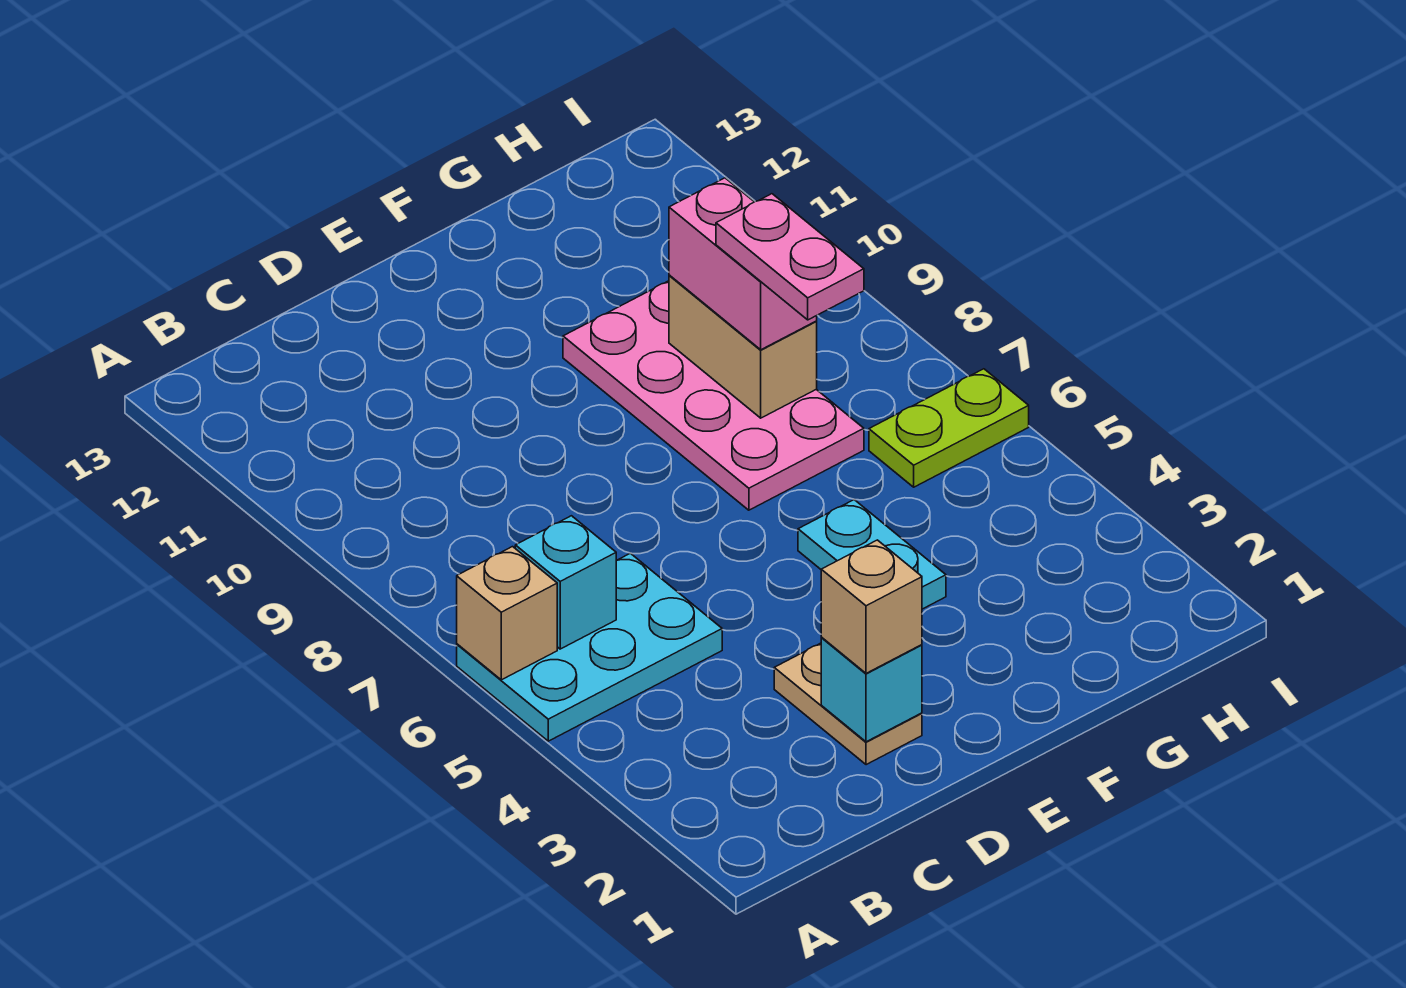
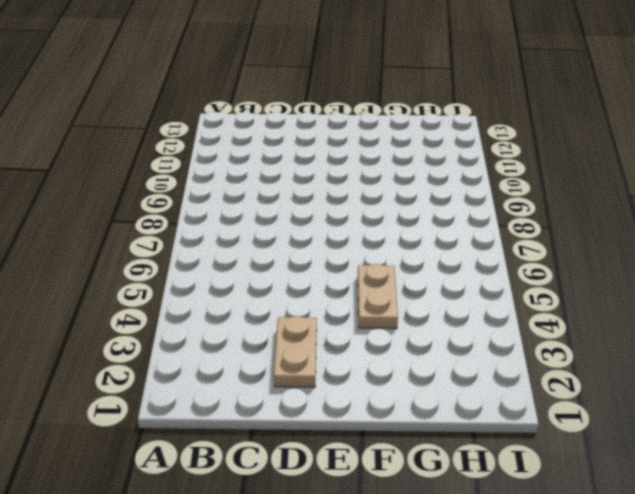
tan plate F4:F5 level 1 -> cyan plate F4:F5 level 1
none -> cyan plate A5:C6 level 1
none -> pink plate F7:G10 level 1
none -> lime plate H6:I6 level 1

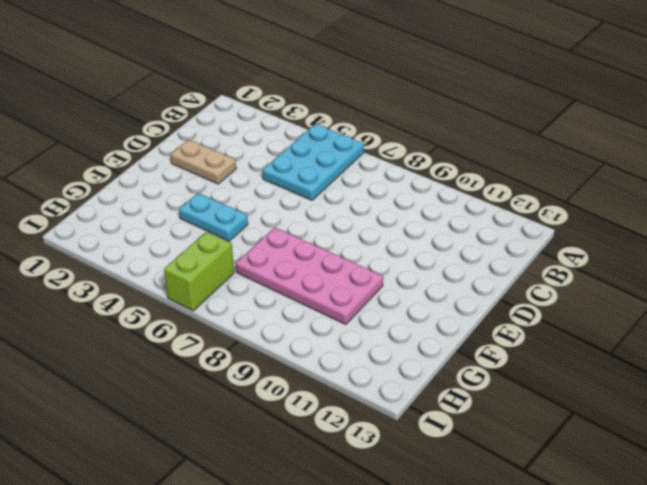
lime brick H6:I6 level 1 -> lime plate H6:I6 level 1
none -> tan brick A6 level 2
none -> cyan brick B6 level 2
none -> cyan brick D2 level 2

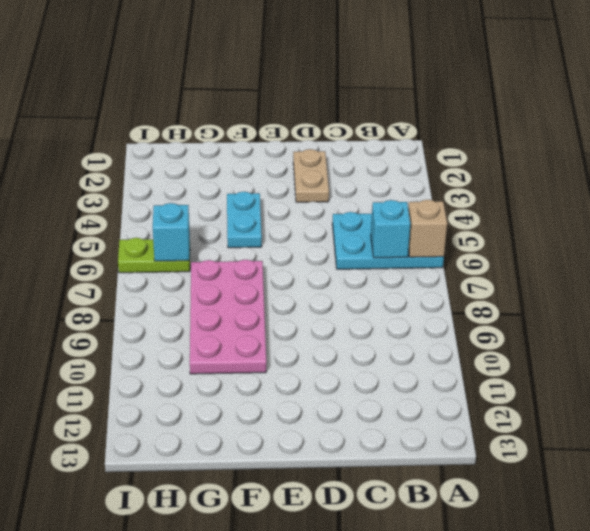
cyan brick H6 level 2 -> cyan brick D2 level 2
none -> tan brick G8:G9 level 2
none -> tan brick D2 level 3
none -> pink brick G8:G9 level 3

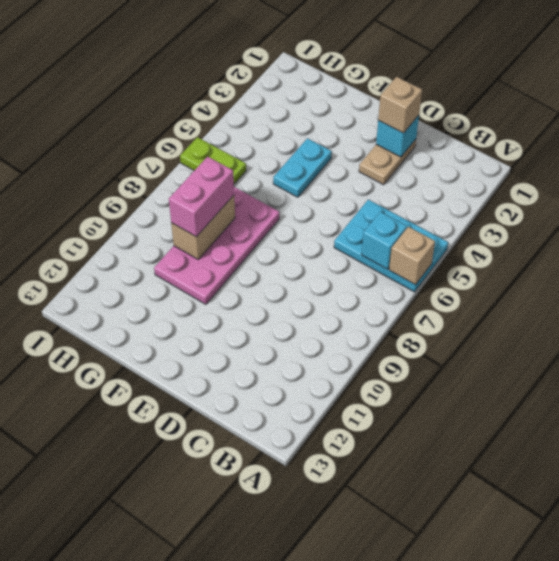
none -> pink plate G7:G8 level 4

